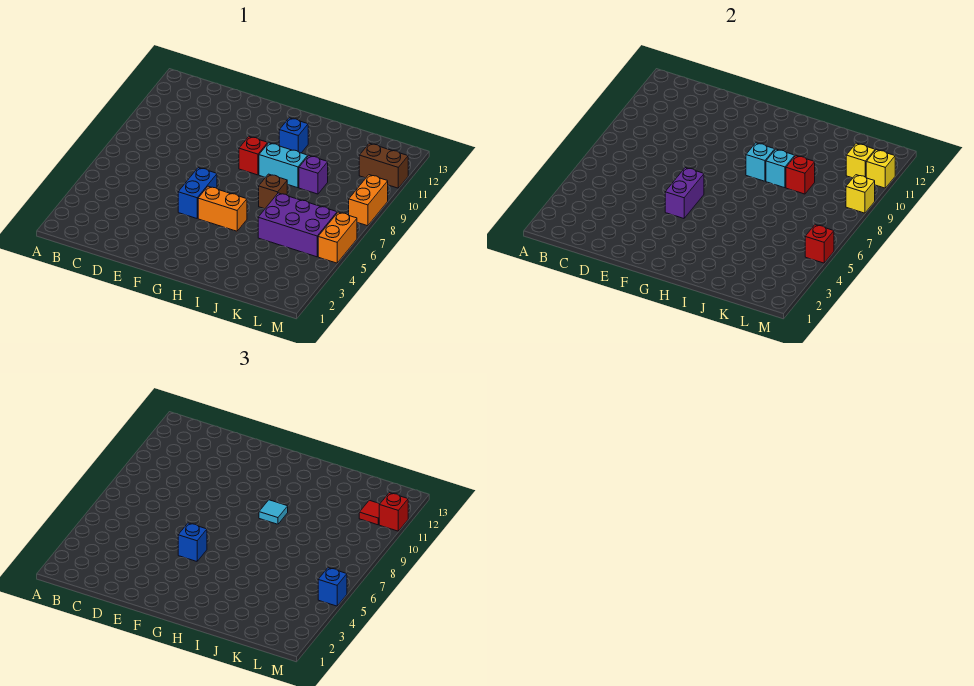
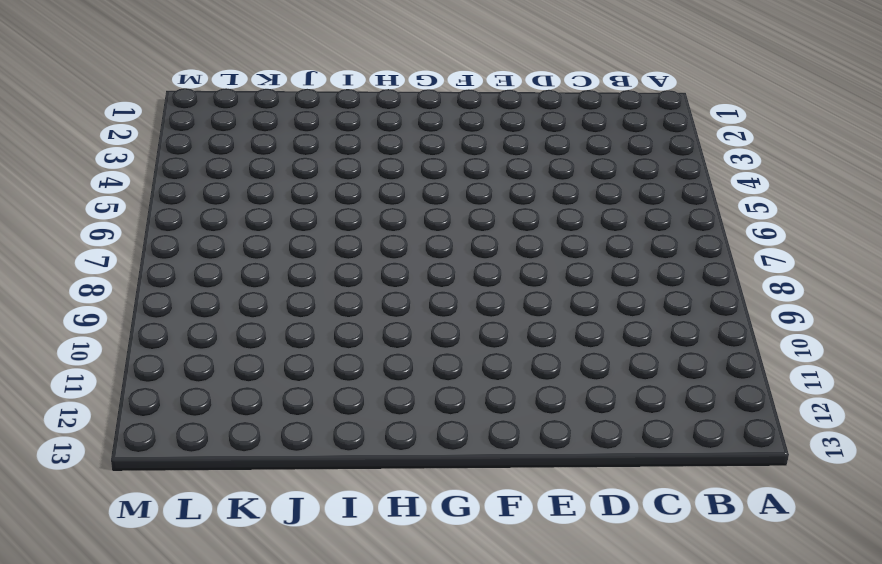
none -> blue brick F5:F6 level 1
none -> orange brick G5:H5 level 1
none -> red brick G9 level 1

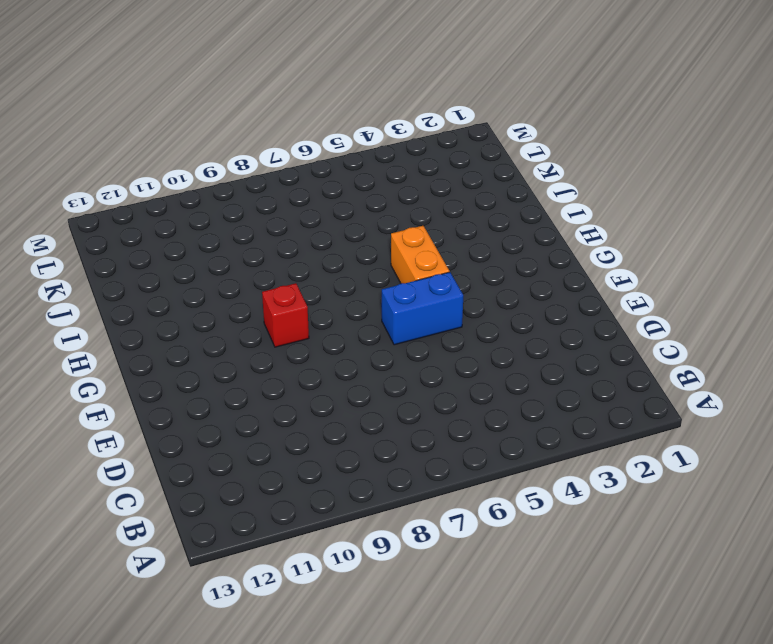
none -> cyan brick H9:I9 level 1
none -> blue brick H11 level 1
none -> brown brick I7 level 1

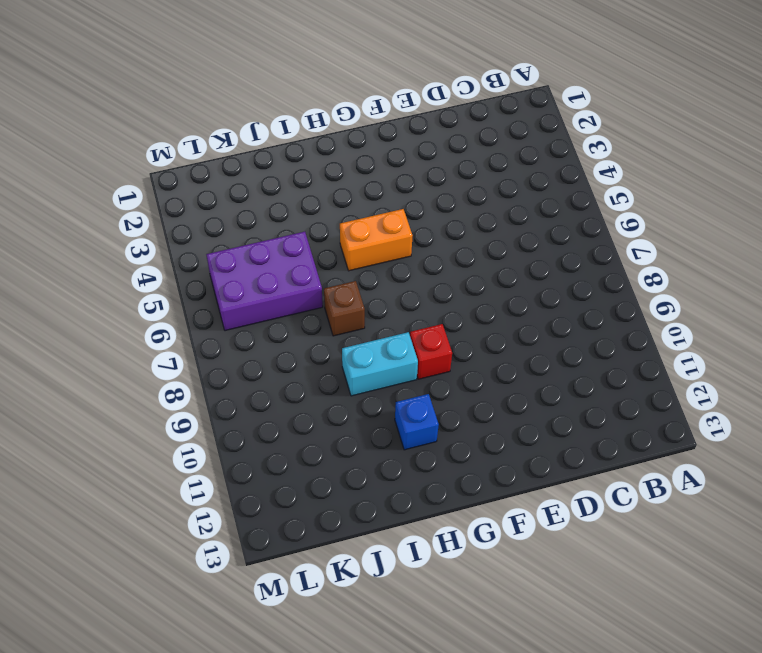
none -> blue brick F5:F6 level 1
none -> purple brick J9 level 1
none -> brown brick L11:M11 level 1

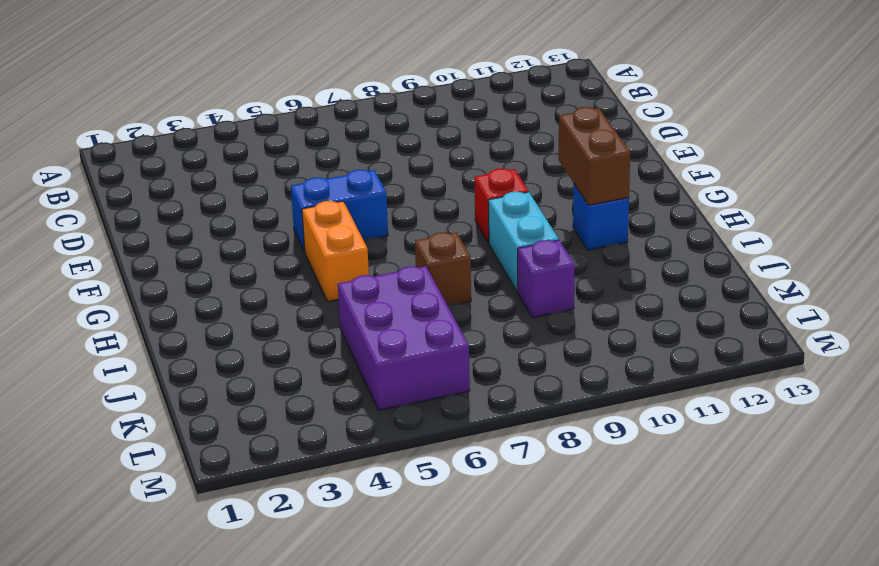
brown brick G11:H11 level 2 -> brown brick L11:M11 level 1
none -> orange brick M5:M6 level 1
none -> orange brick M8:M9 level 1
none -> purple brick F5:F6 level 2

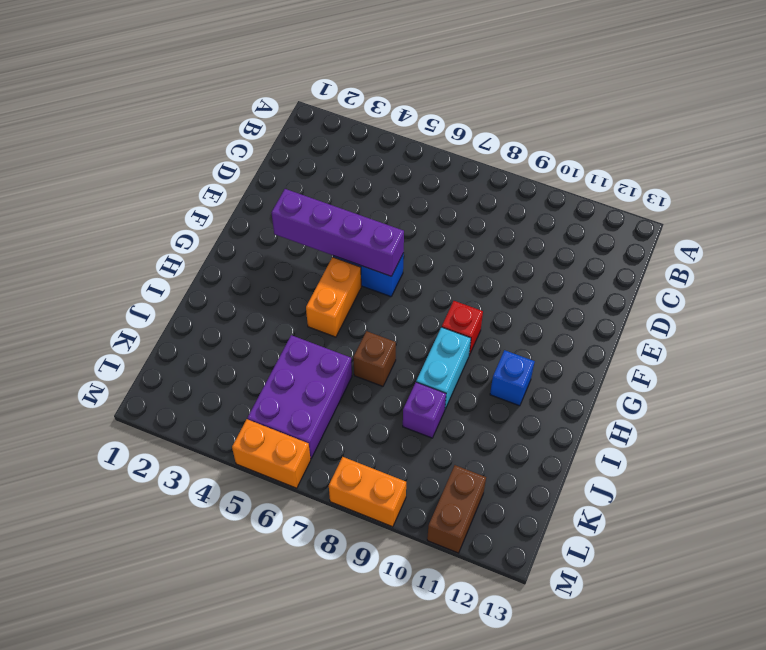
purple brick F3:F6 level 2 -> purple brick F5:F6 level 2
none -> cyan brick H9 level 2
none -> cyan brick I9 level 2
none -> red brick J9 level 2

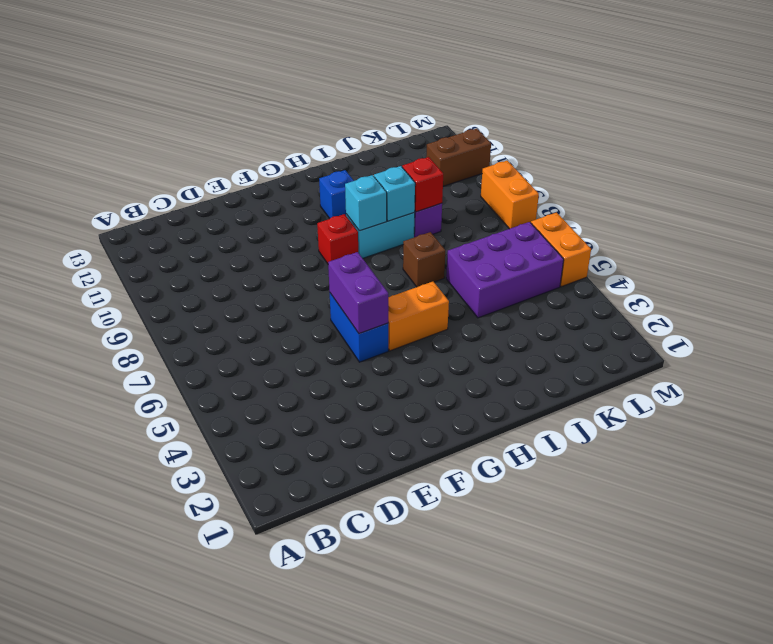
none -> yellow brick L11 level 2
none -> red brick M5 level 2
none -> yellow brick M9 level 2

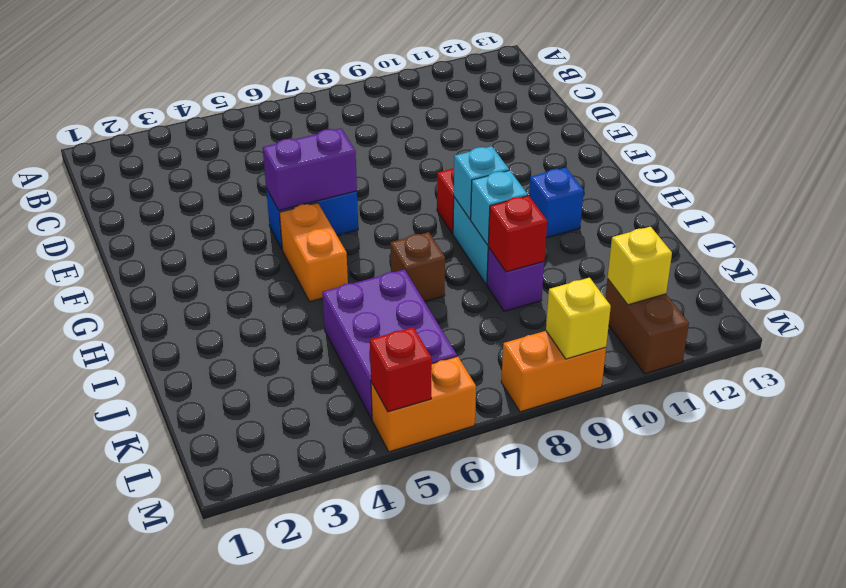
none -> yellow brick M11 level 2
none -> blue brick F5 level 3
none -> cyan tile H9 level 3

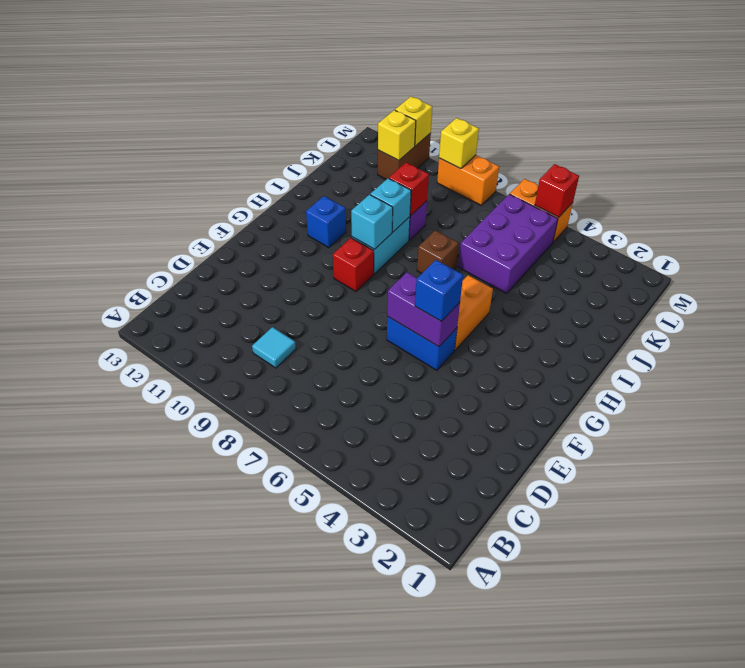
cyan tile C9 level 1 -> cyan tile H9 level 3
none -> red tile L11 level 3
none -> blue brick M5 level 3
none -> red brick M11 level 3

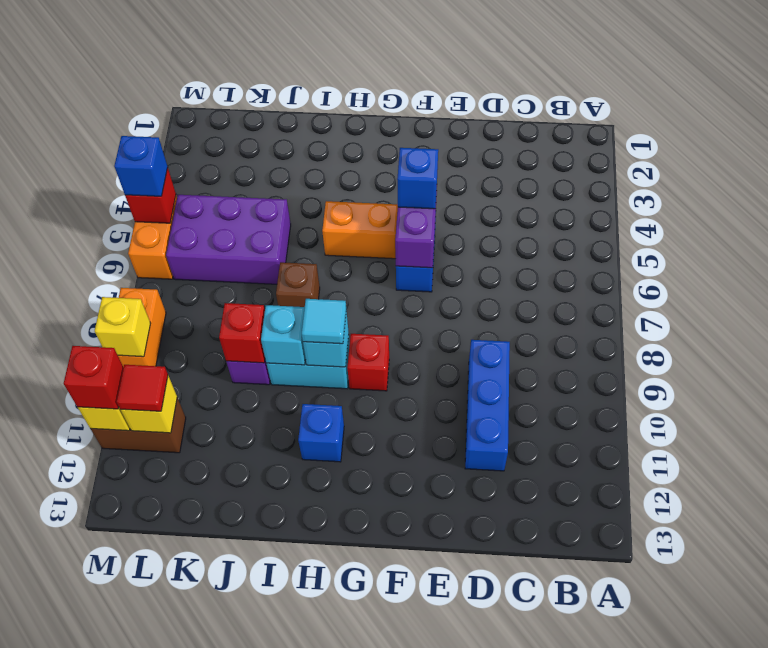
blue brick D9:D11 level 1 -> none

